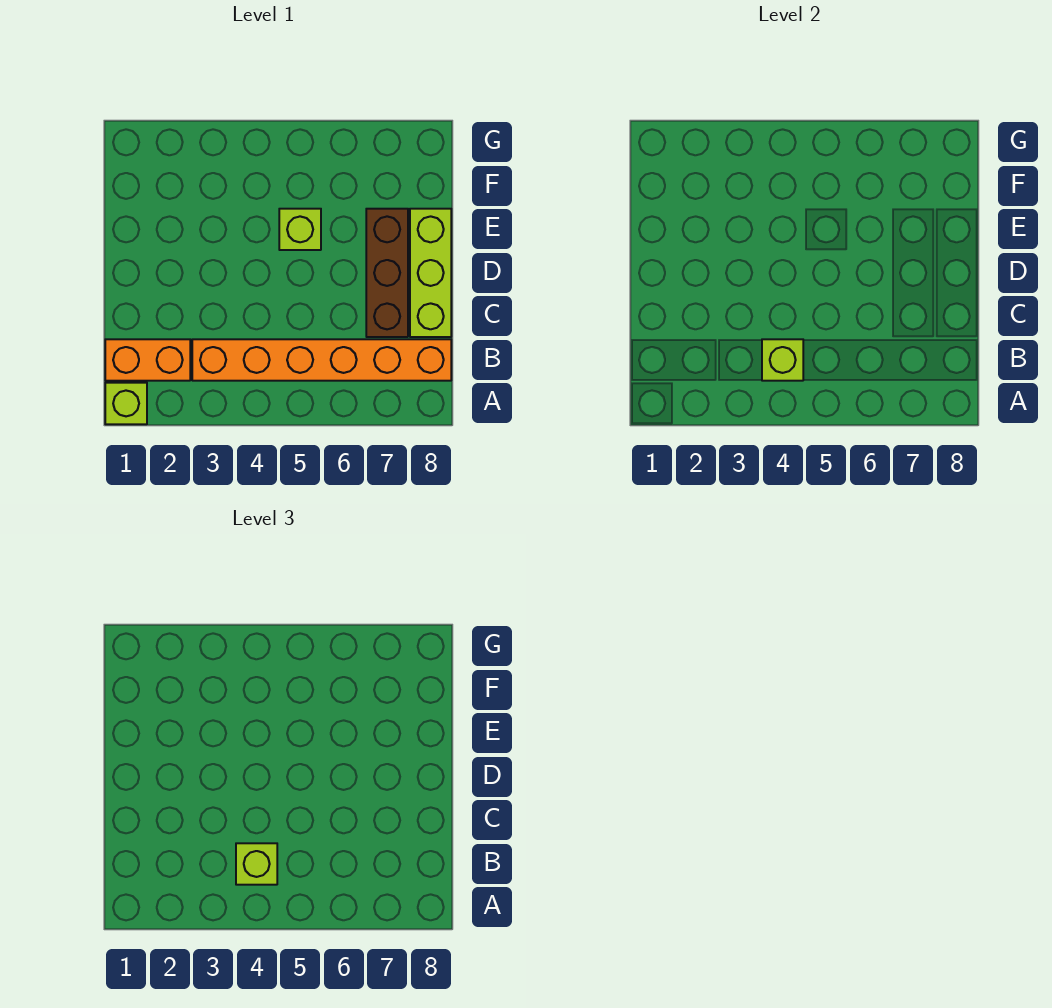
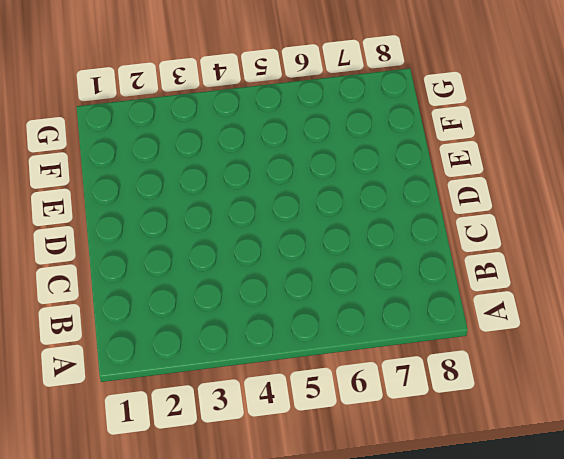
none -> lime brick A1 level 1
none -> orange brick B1:B2 level 1

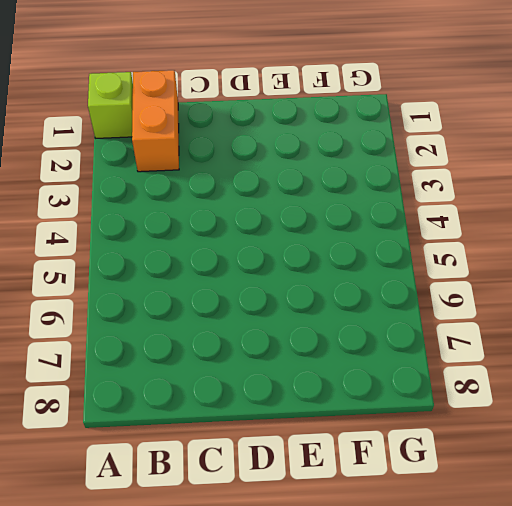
none -> orange brick B3:B8 level 1
none -> brown brick C7:E7 level 1

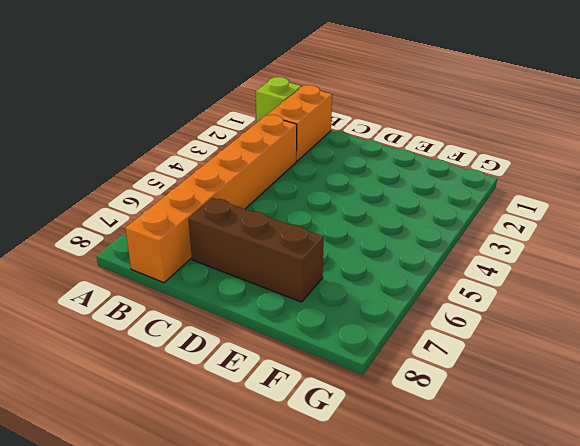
none -> lime brick C8:E8 level 1
none -> lime brick E5 level 1

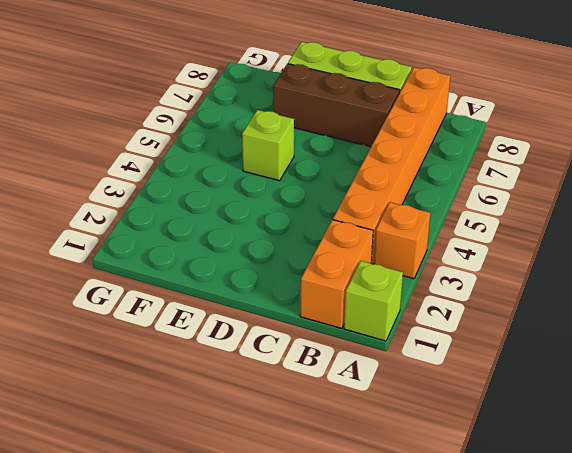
orange brick A3 level 1 -> none
none -> lime brick B4 level 2
none -> lime brick B4 level 3

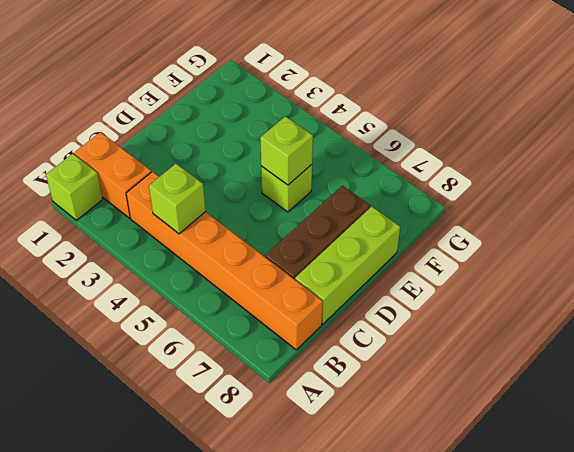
lime brick E5 level 2 -> lime brick B4 level 3

